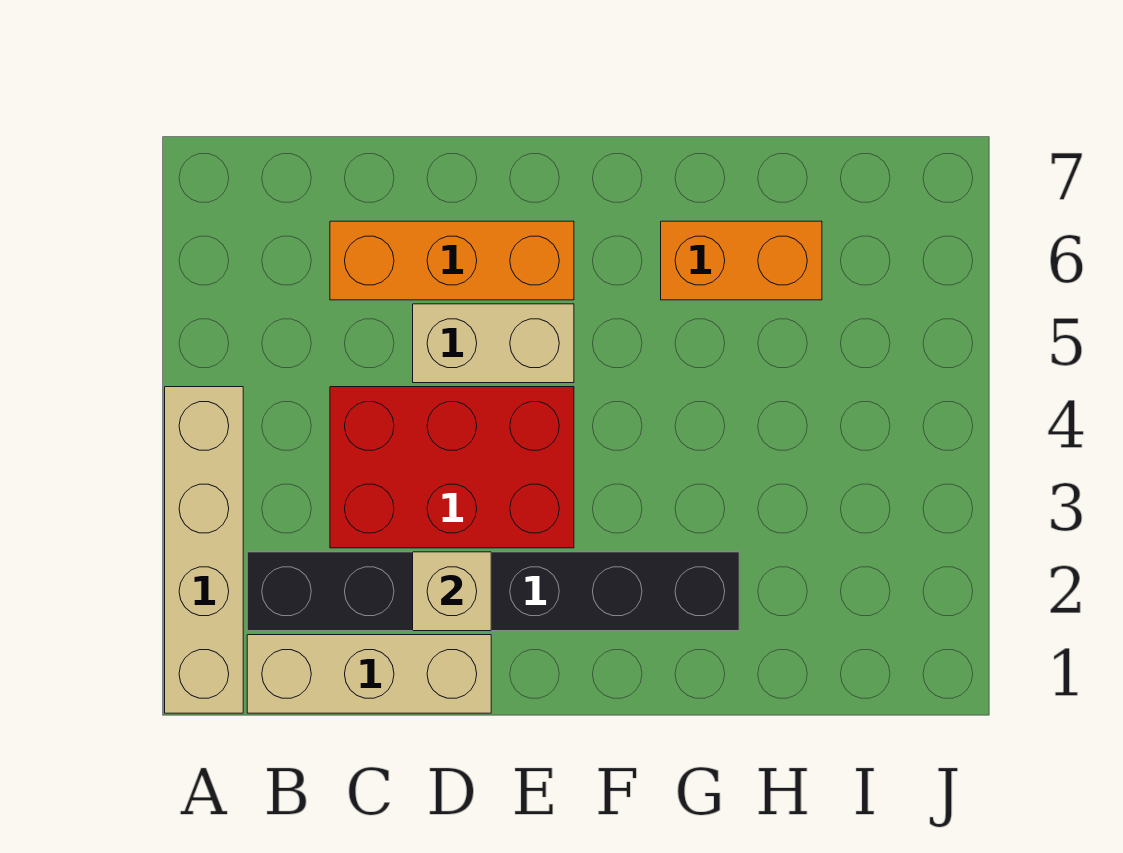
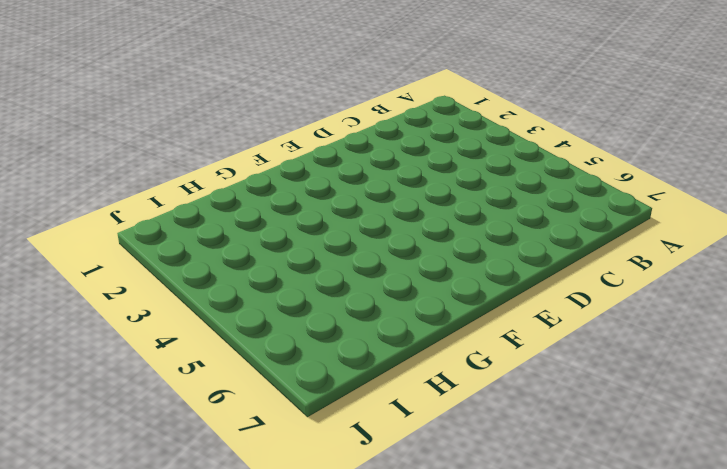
none -> tan brick A1:A4 level 1
none -> tan brick B1:D1 level 1

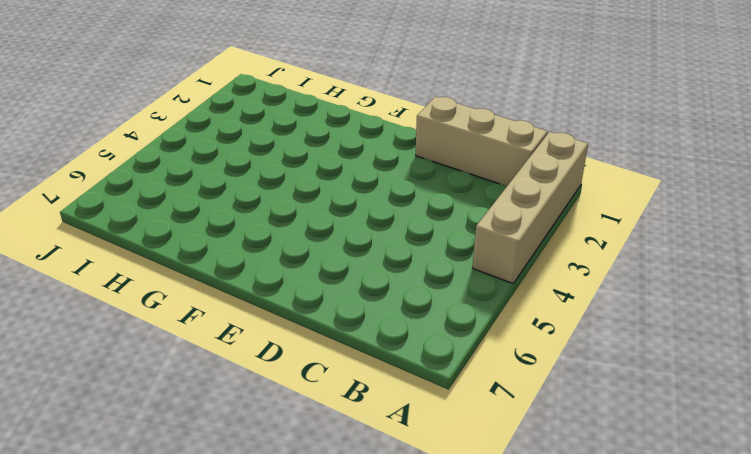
none -> black brick B2:G2 level 1
none -> red brick C3:E4 level 1

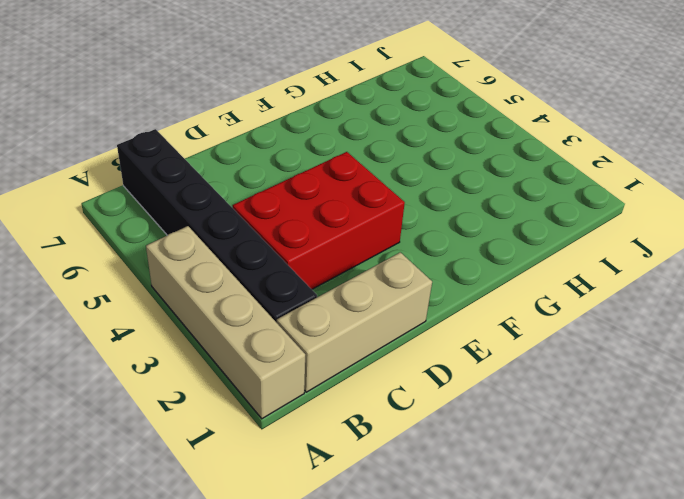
black brick B2:B7 level 1 -> black brick B2:G2 level 1
none -> orange brick C6:E6 level 1
none -> tan brick D5:E5 level 1

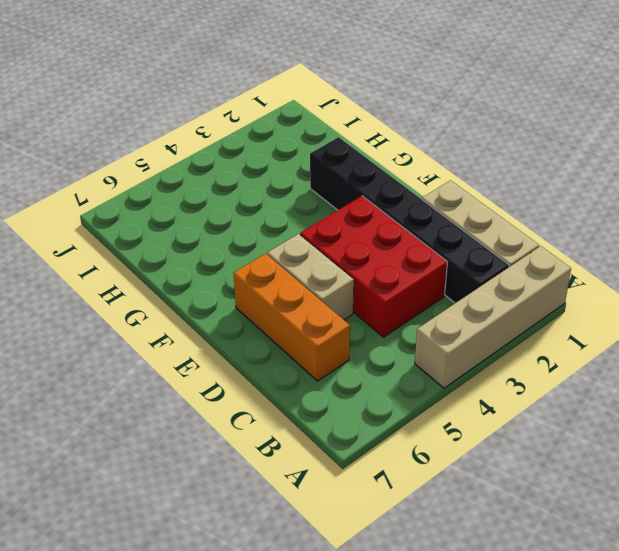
none -> orange brick G6:H6 level 1
none -> tan brick D2 level 2

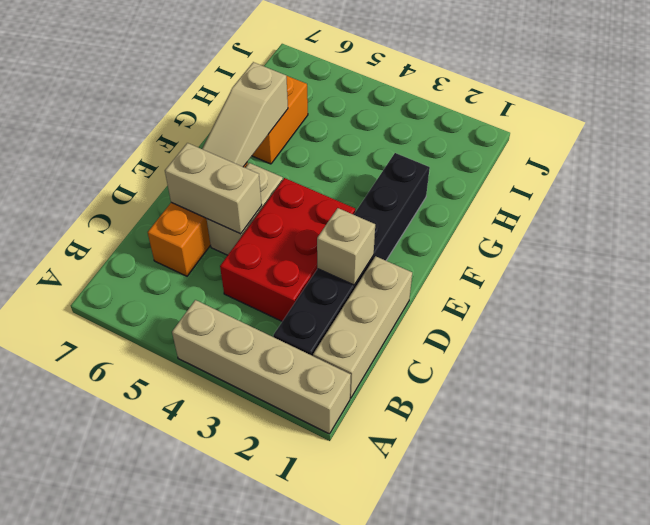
tan brick D5:D6 level 2 -> none
tan slope E6:G6 level 2 top G -> none

